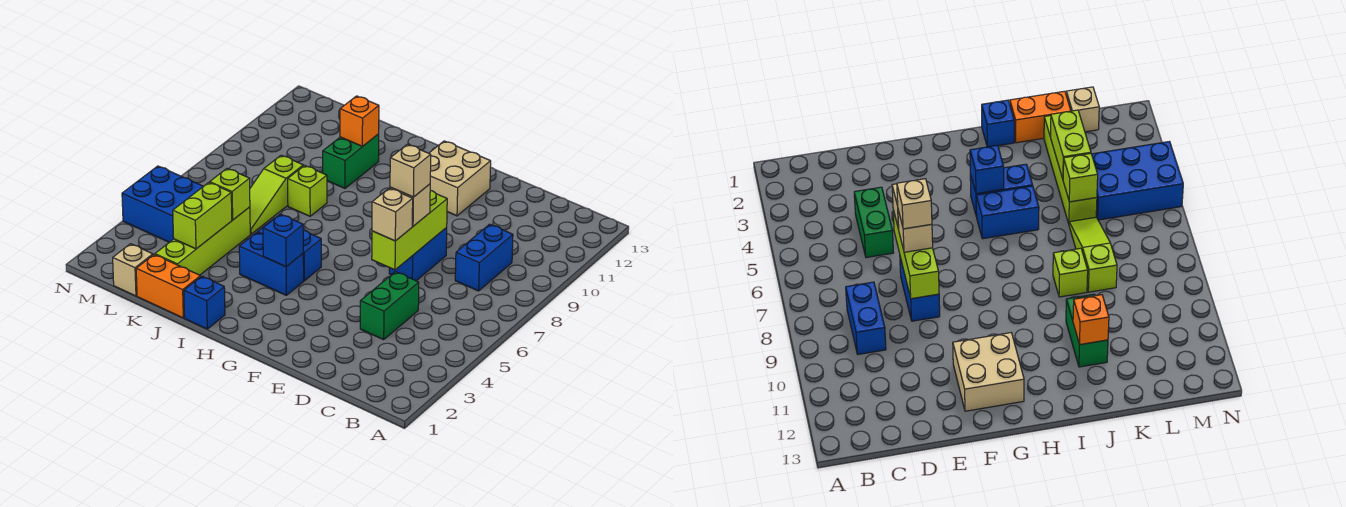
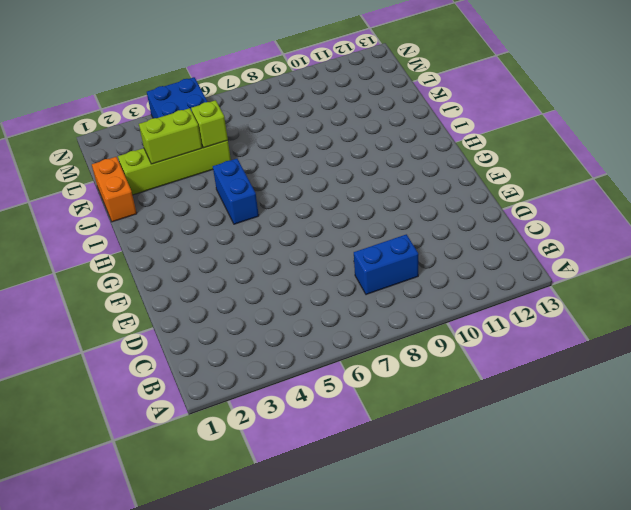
none -> green brick D4:D5 level 1
none -> blue brick E7:E8 level 1
none -> tan brick F11:G12 level 1

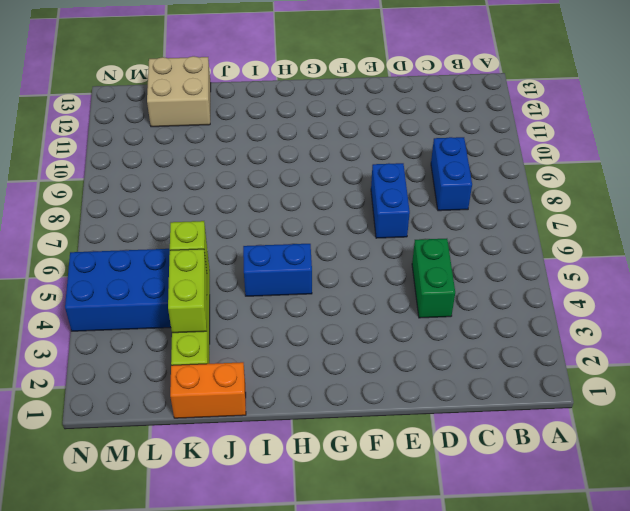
tan brick K12:L13 level 1 -> tan brick F11:G12 level 1
none -> blue brick H4:I4 level 1
none -> blue brick I1 level 1
none -> lime brick J8 level 1

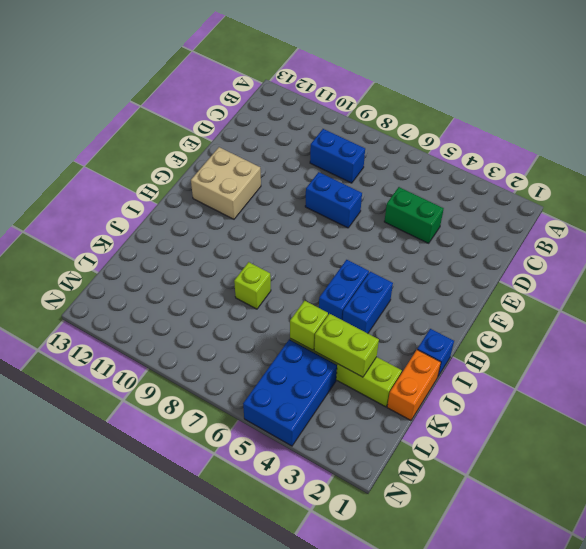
none -> green brick J10:J11 level 1
none -> lime slope K6:K8 level 1 top 8
none -> tan brick L1 level 1

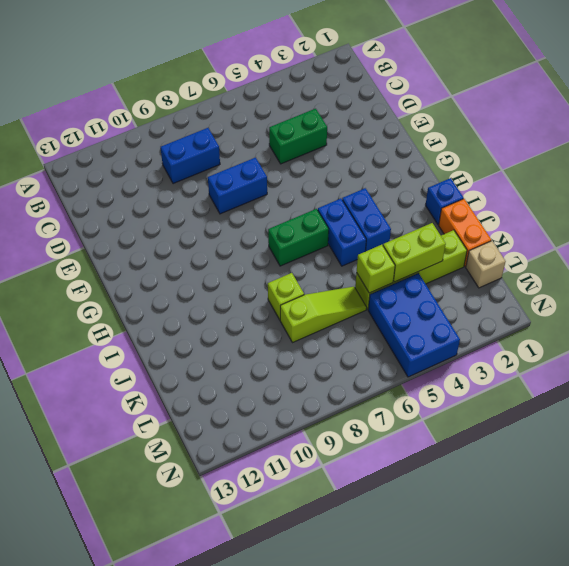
green brick H6:H7 level 1 -> green brick J10:J11 level 1
none -> tan brick F11:G12 level 1
none -> lime brick E6:E8 level 2
none -> blue brick H4 level 2

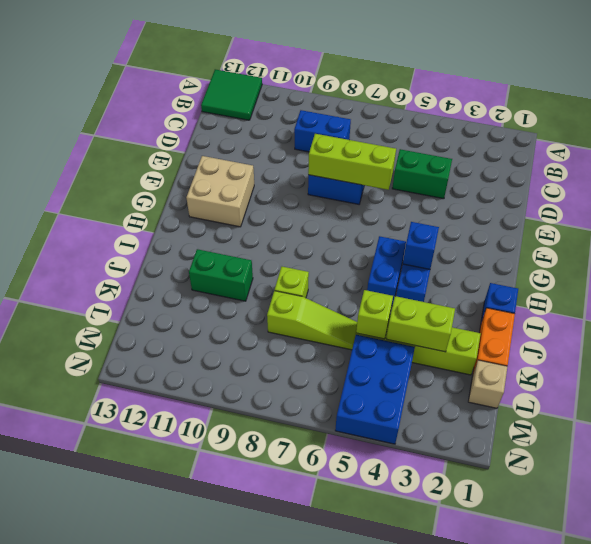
green tile A12:B13 level 1 -> none
none -> orange brick J11 level 2
none -> tan brick E6 level 3
none -> tan brick E7 level 3

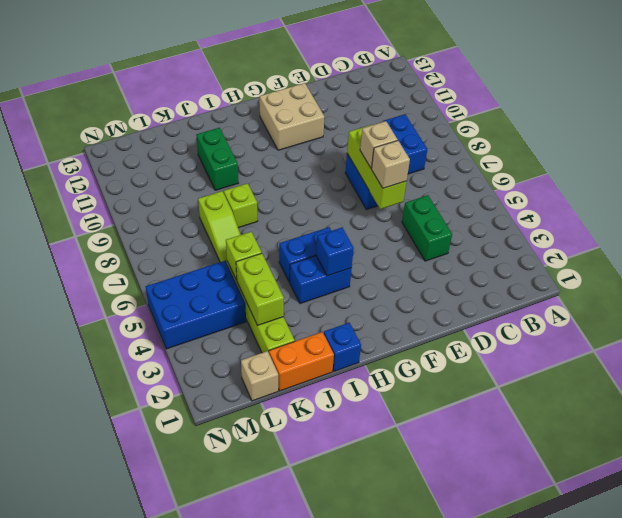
none -> orange brick J11 level 2
none -> tan brick E7 level 4

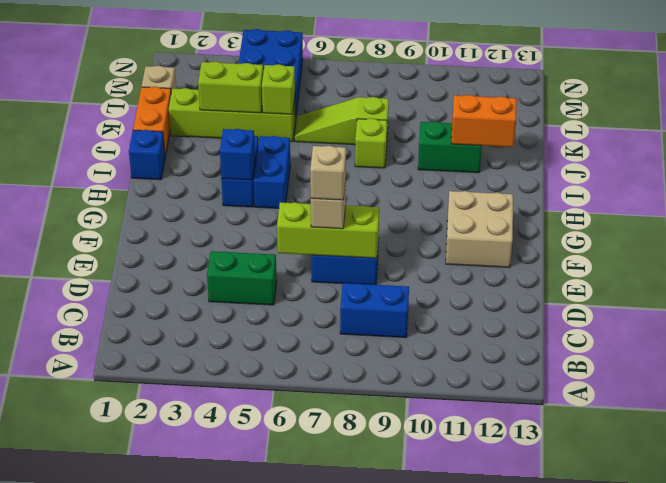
orange brick J11:J12 level 2 -> orange brick J11 level 2
none -> tan brick E6 level 3

